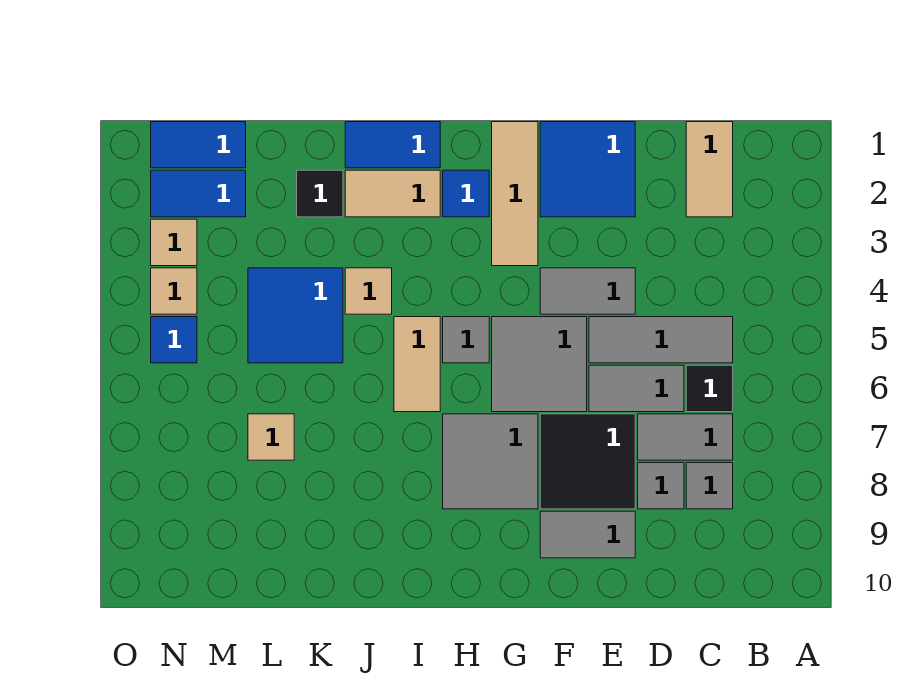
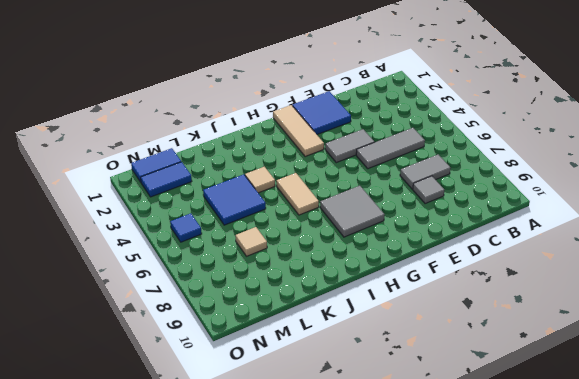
none -> tan tile C1:C2 level 1
none -> black tile C6 level 1
none -> grey tile C8 level 1

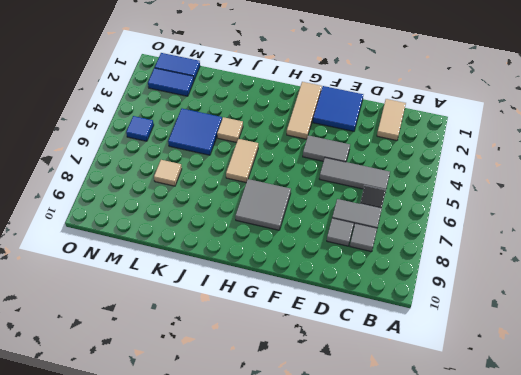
none -> grey tile D6:E6 level 1
none -> black tile E7:F8 level 1
none -> grey tile E9:F9 level 1

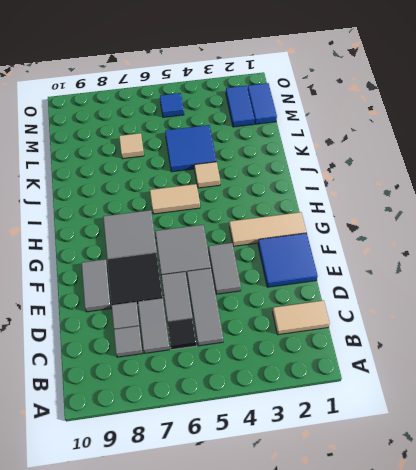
none -> blue tile H2 level 1
none -> grey tile H5 level 1
none -> blue tile I1:J1 level 1

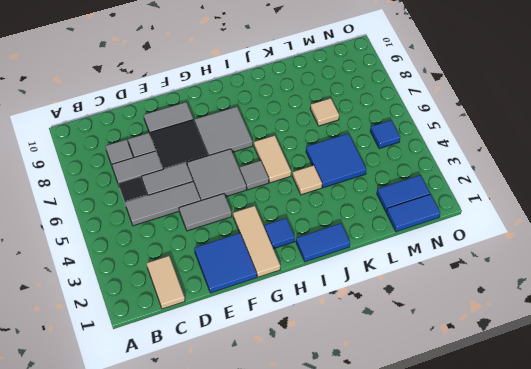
none -> tan tile I2:J2 level 1
none -> black tile K2 level 1
none -> tan tile N3 level 1

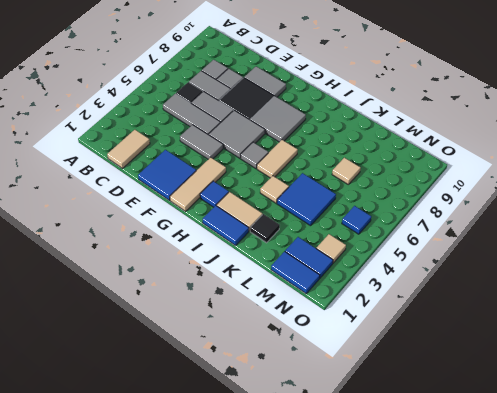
none -> tan tile N4 level 1

